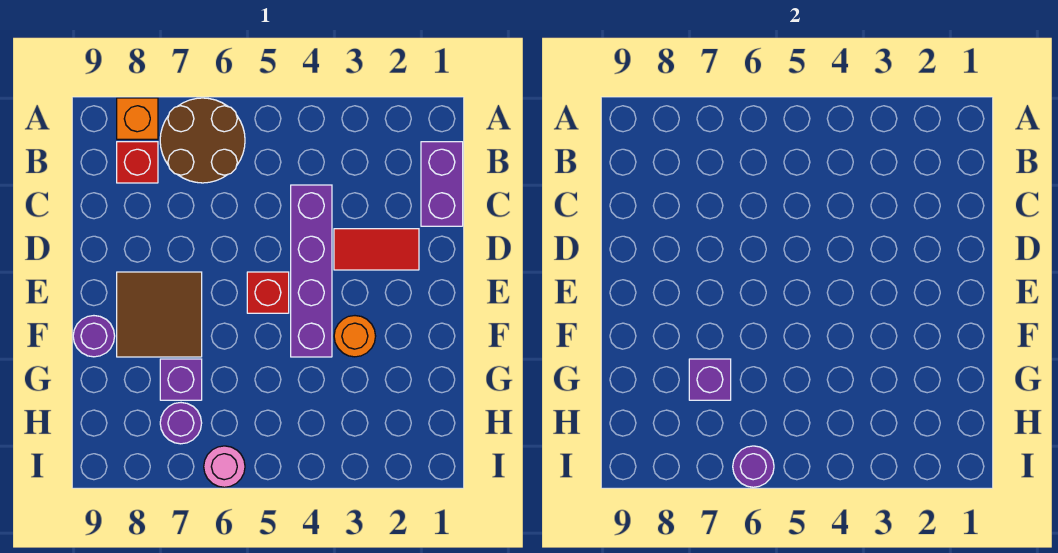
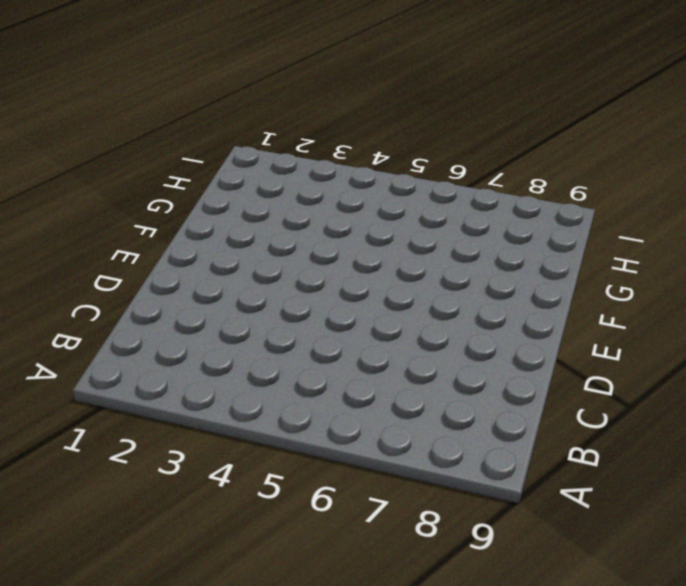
none -> brown round brick A6:B7 level 1
none -> orange brick A8 level 1
none -> purple brick B1:C1 level 1

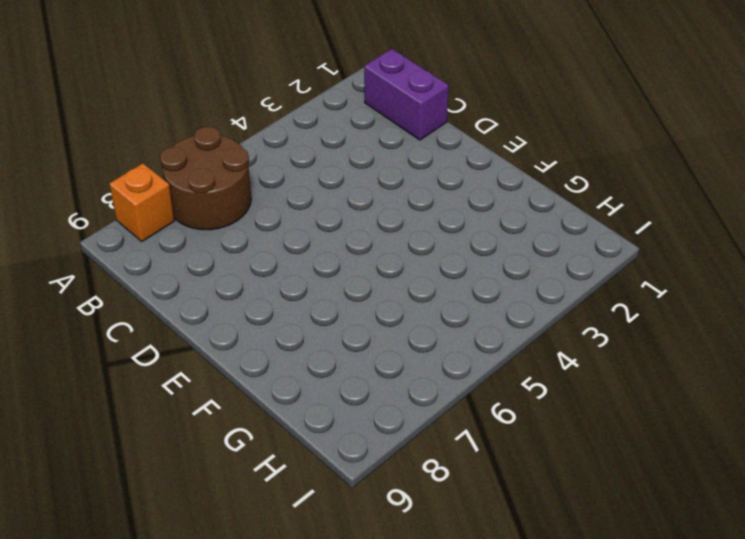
none -> red brick B8 level 1
none -> purple brick C4:F4 level 1
none -> red tile D2:D3 level 1

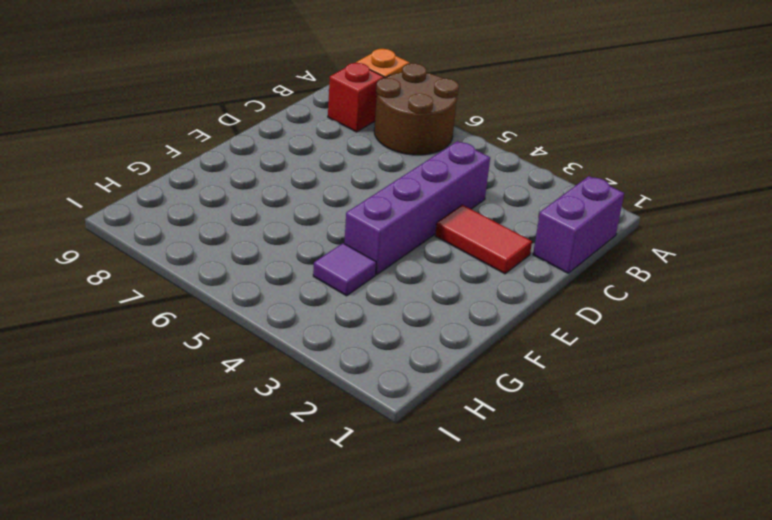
purple tile G4 level 1 -> none
none -> red brick E5 level 1
none -> brown tile E7:F8 level 1
none -> orange round brick F3 level 1

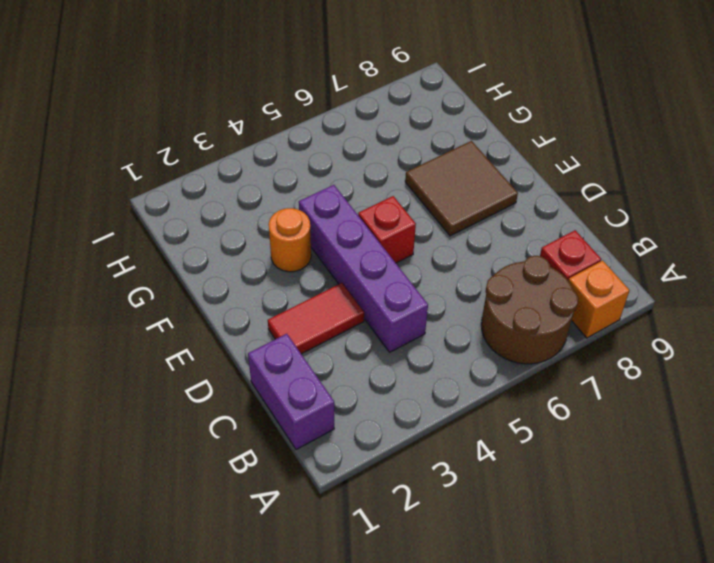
none -> purple round brick F9 level 1
none -> purple brick G7 level 1
none -> purple round brick H7 level 1

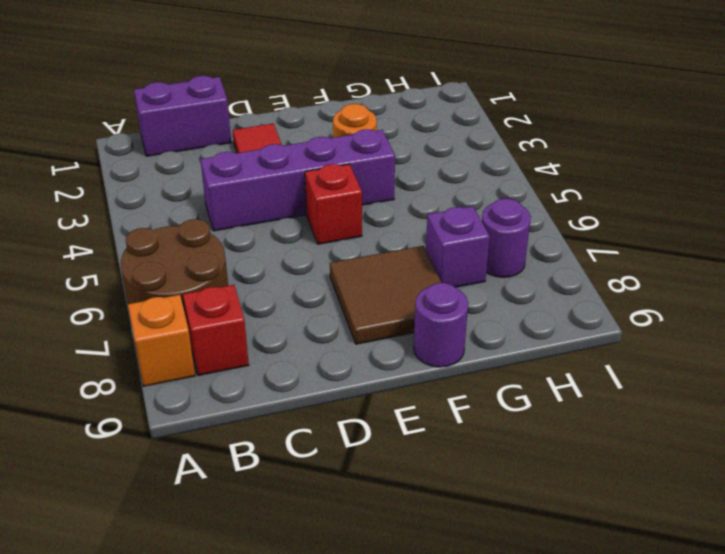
none -> pink round brick I6 level 1
none -> purple brick G7 level 2
none -> purple round brick I6 level 2

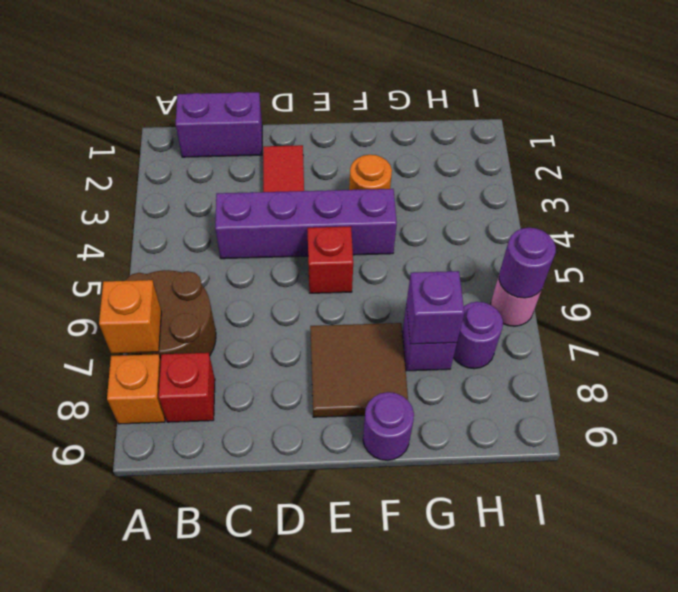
orange brick A7 level 2 -> none

